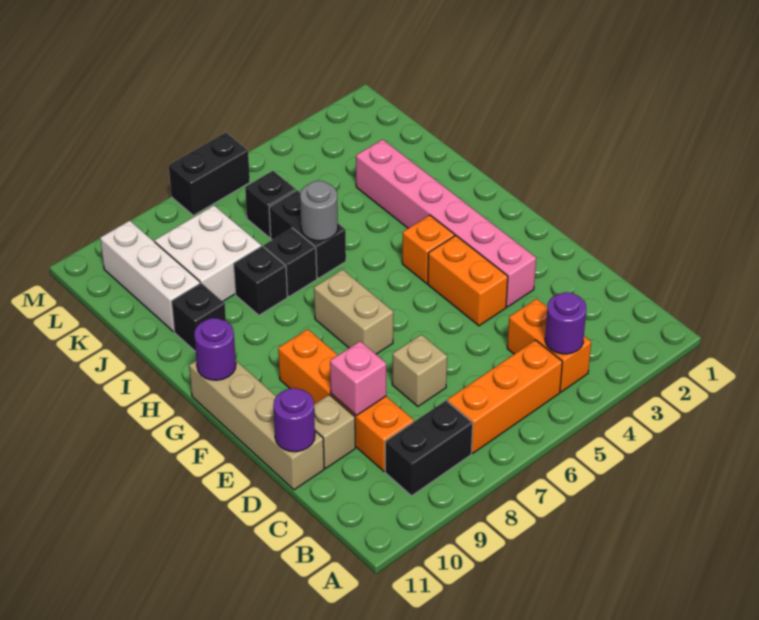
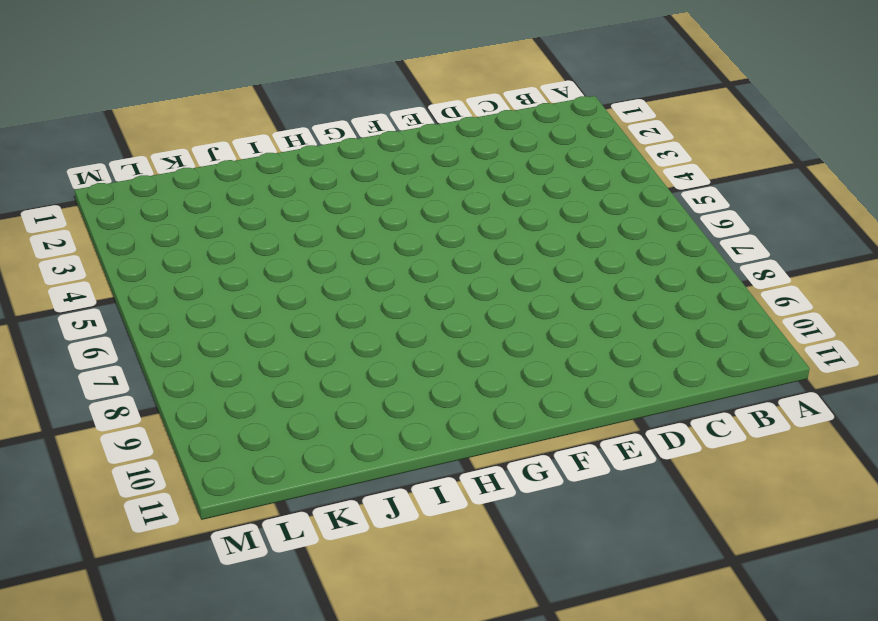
none -> orange brick B4:C4 level 1
none -> orange brick B5:B7 level 1
none -> black brick B8:B9 level 1

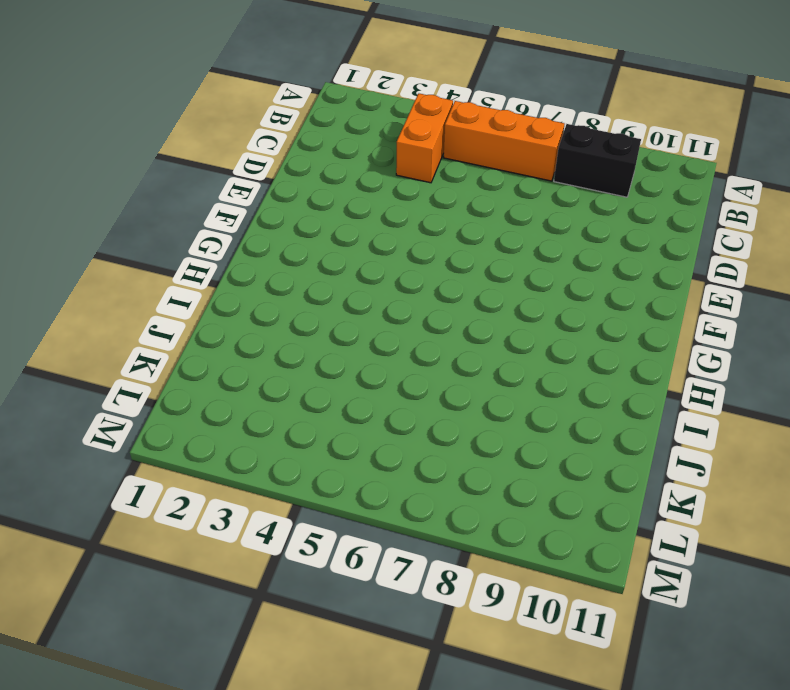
none -> orange brick C9:F9 level 1
none -> tan brick D7 level 1
none -> tan brick D10 level 1

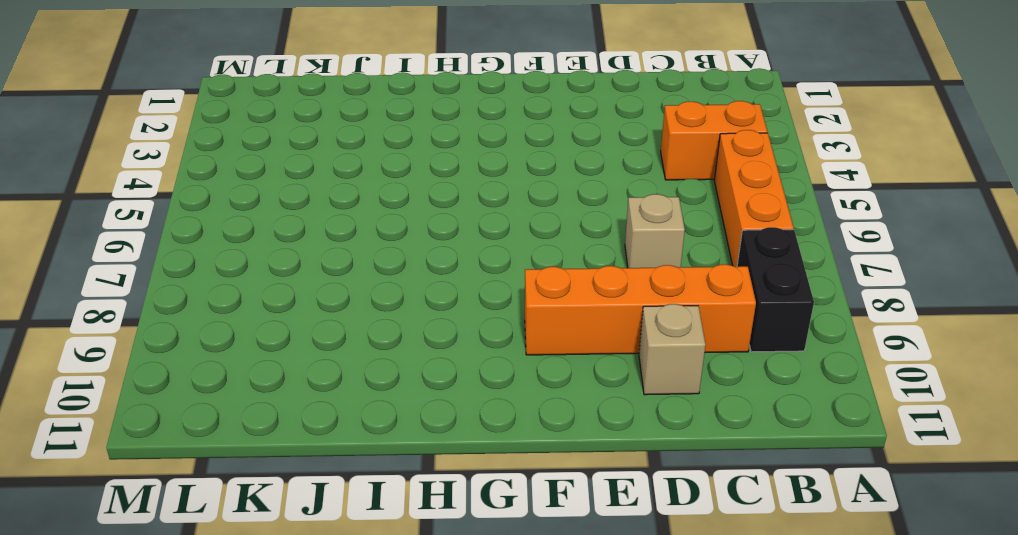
none -> tan brick D11:G11 level 1
none -> pink brick E3:J3 level 1
none -> orange brick E4:F4 level 1

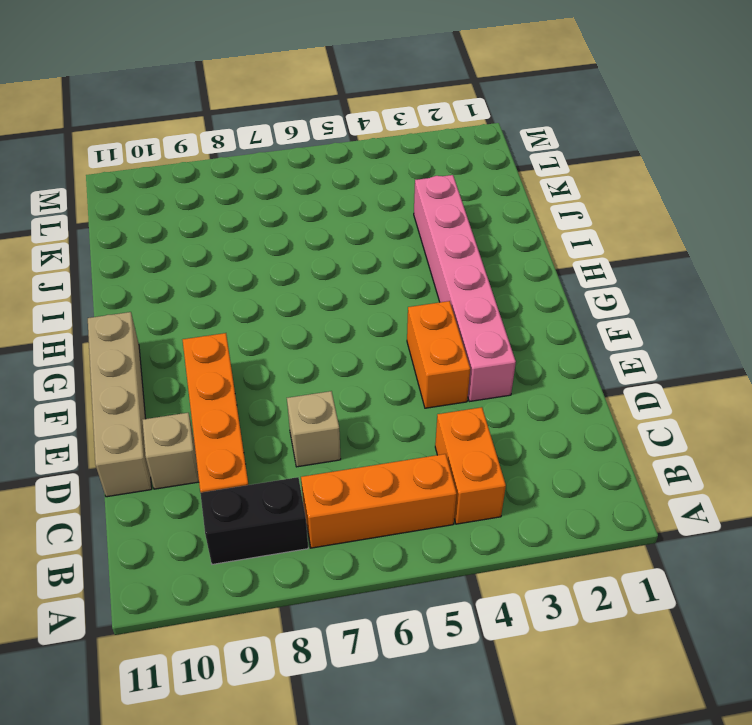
none -> tan brick F7:G7 level 1
none -> orange brick G4 level 1
none -> black brick I6:J6 level 1

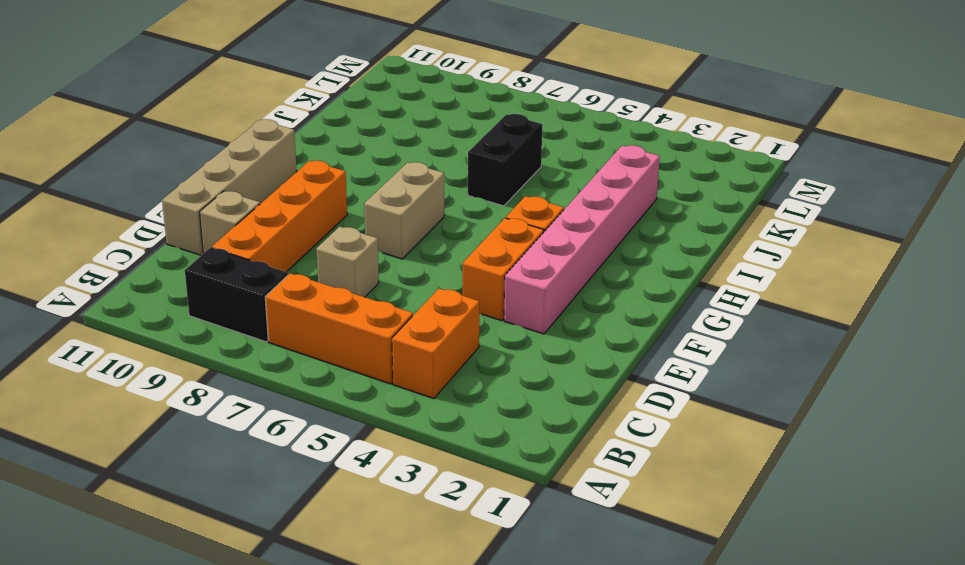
none -> black brick I7 level 1
none -> black brick I8 level 1
none -> black brick I10 level 1

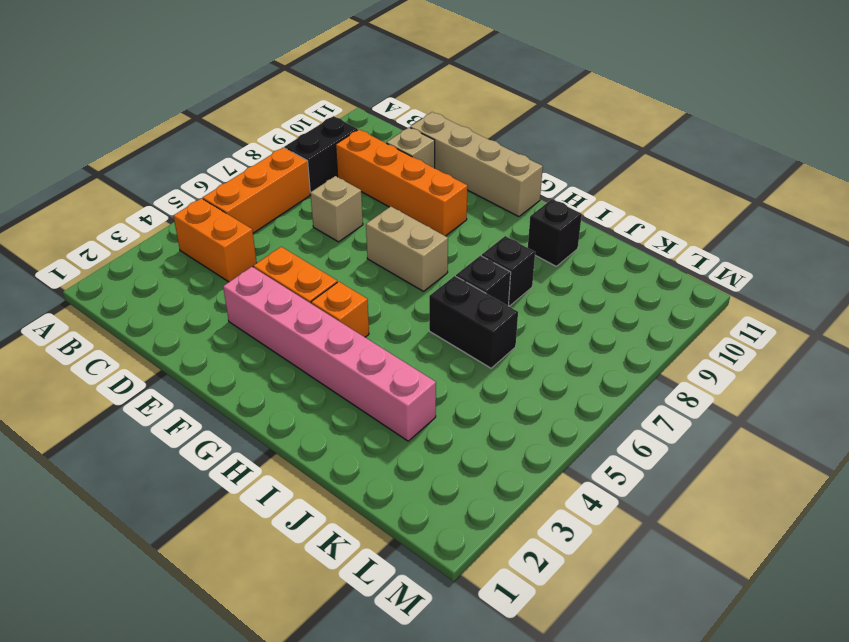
none -> white brick J8:K9 level 1
none -> white brick J10:L10 level 1
none -> black brick K6 level 1

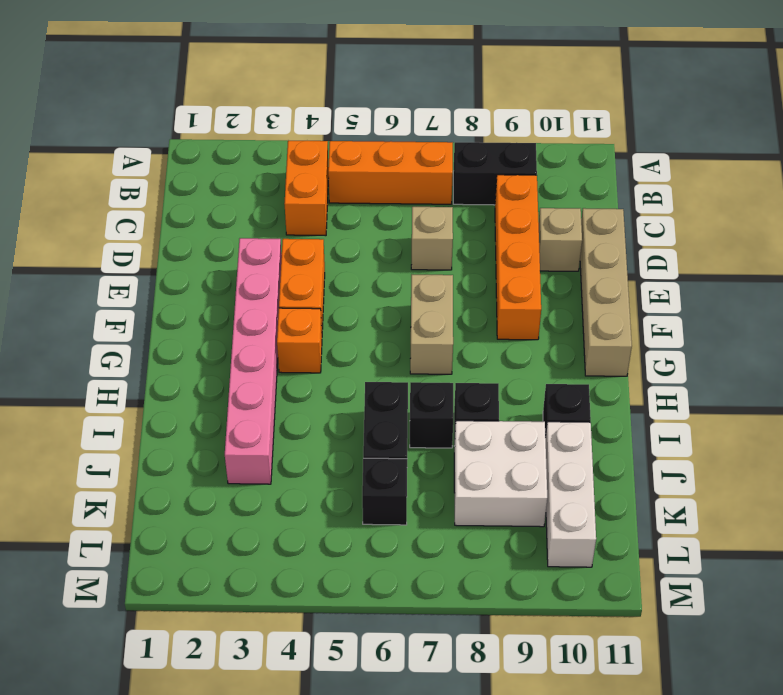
none -> black brick M6:M7 level 1
none -> purple round brick B4 level 2
none -> pink brick D9 level 2

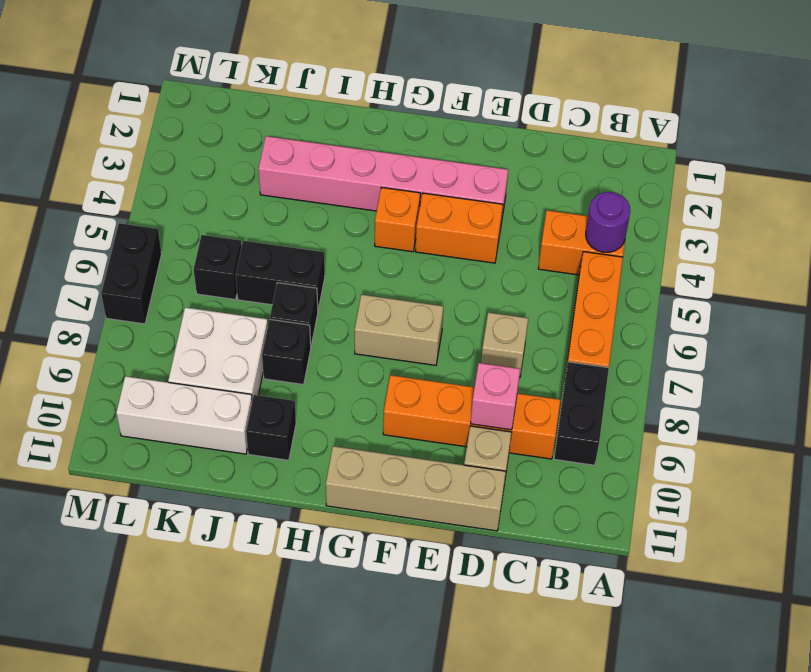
none -> purple round brick D11 level 2
none -> purple round brick G11 level 2
none -> grey round brick I6 level 2

